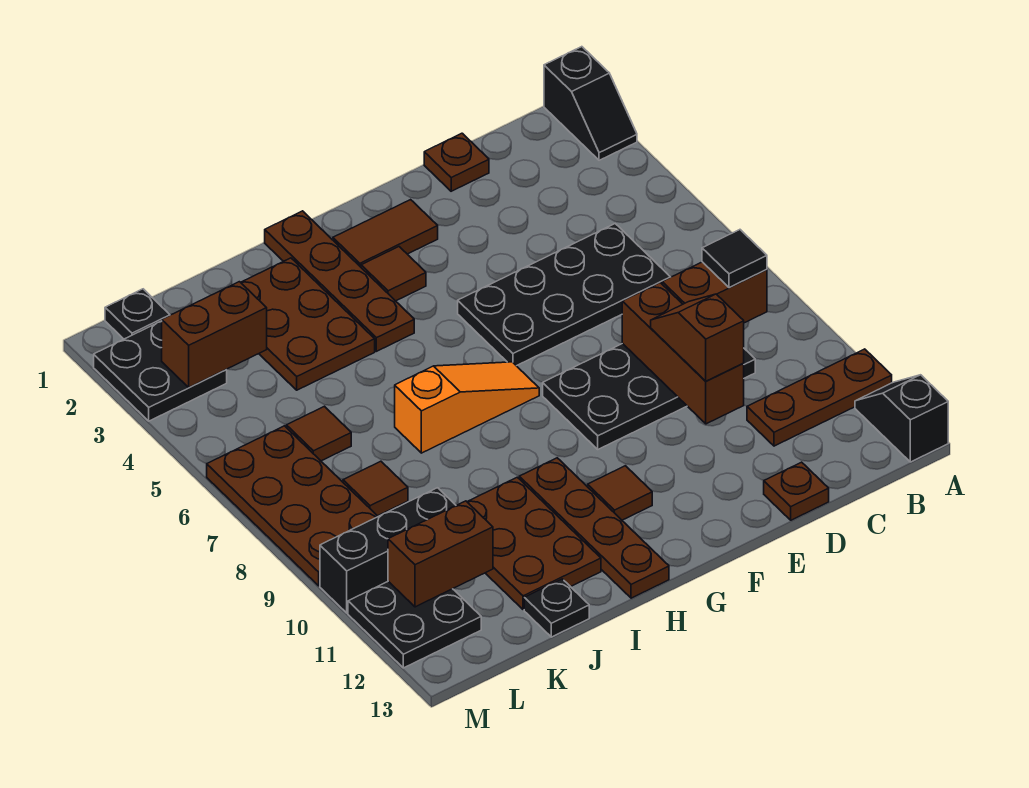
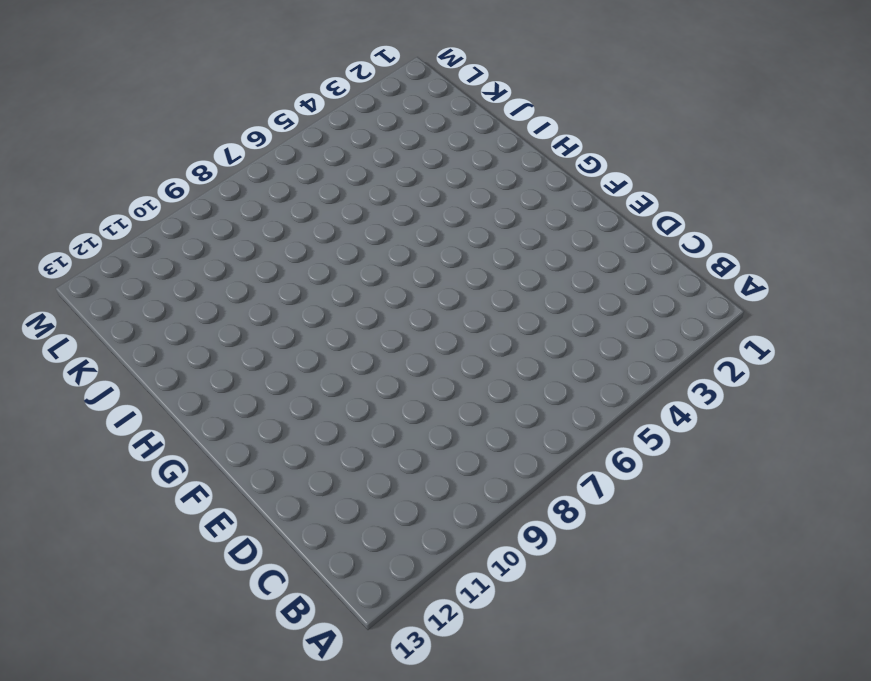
none -> black slope A1:A2 level 1 top 1
none -> brown plate A11:C11 level 1
none -> black slope A12:A13 level 1 top 13

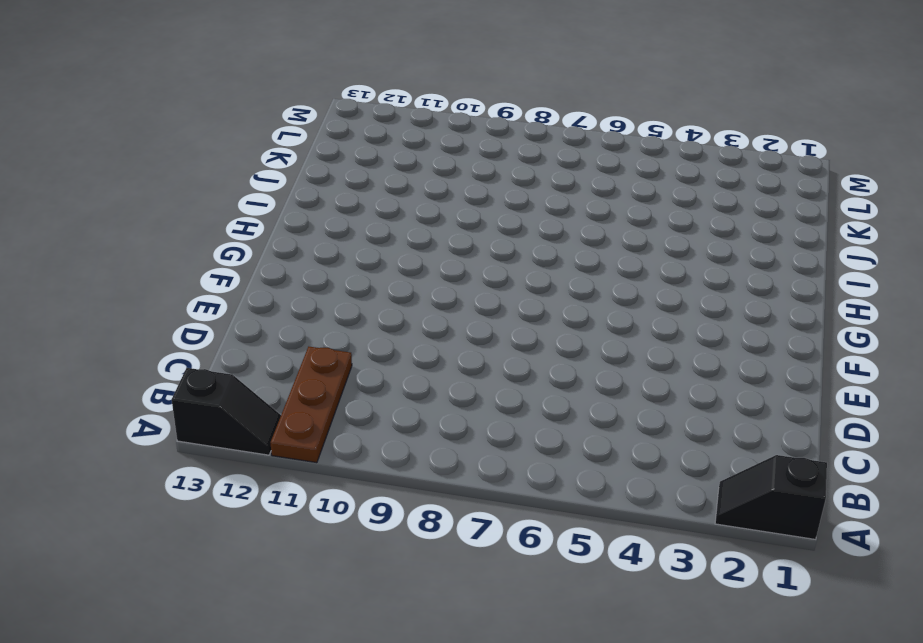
none -> black plate C5:F6 level 1
none -> black plate C8:F9 level 1
none -> brown plate D1 level 1

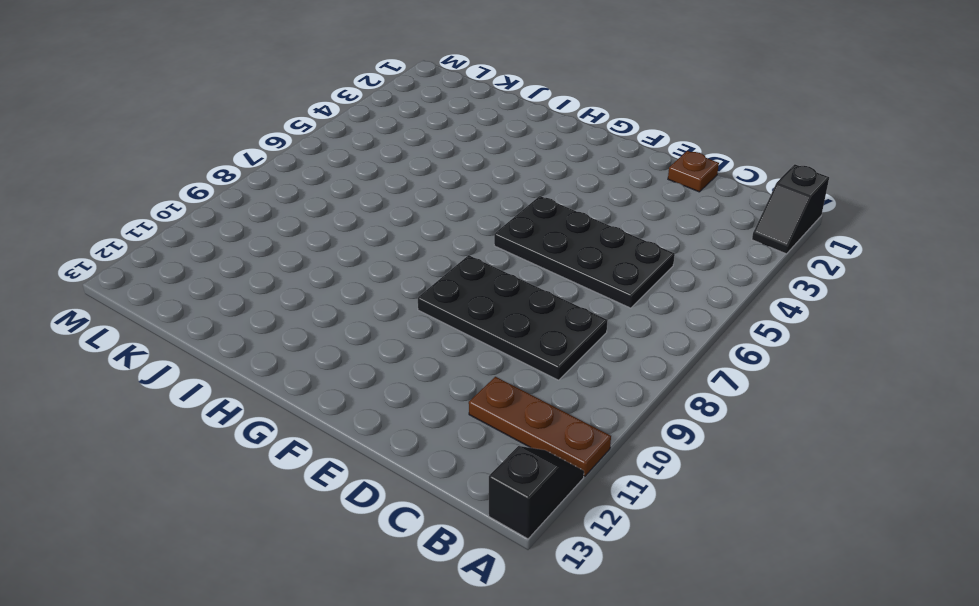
none -> brown plate D13 level 1
none -> brown tile F2:G2 level 1
none -> brown tile G3 level 1

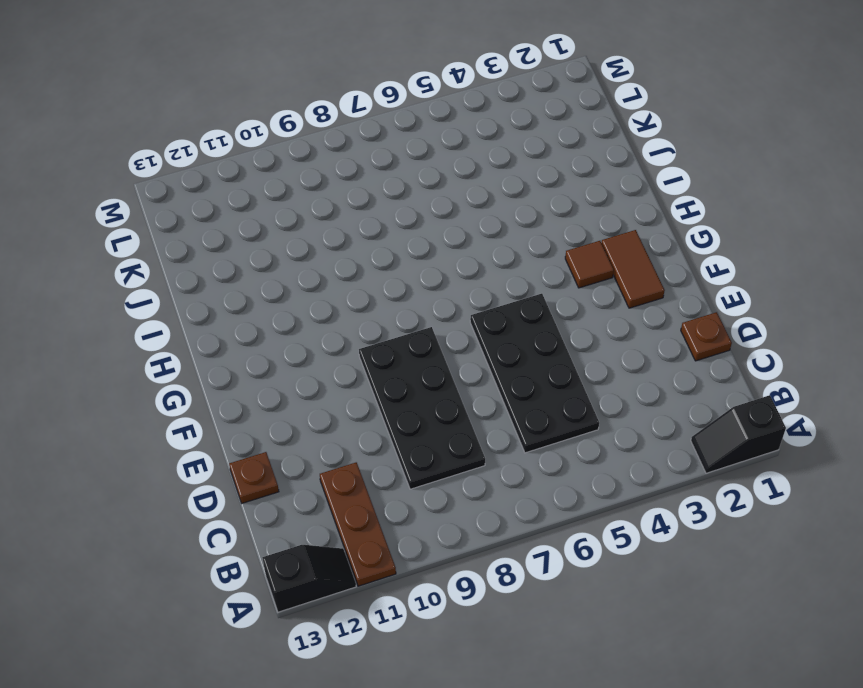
none -> orange slope G7:I7 level 1 top I
none -> brown tile G11 level 1
none -> brown plate H1:H4 level 1

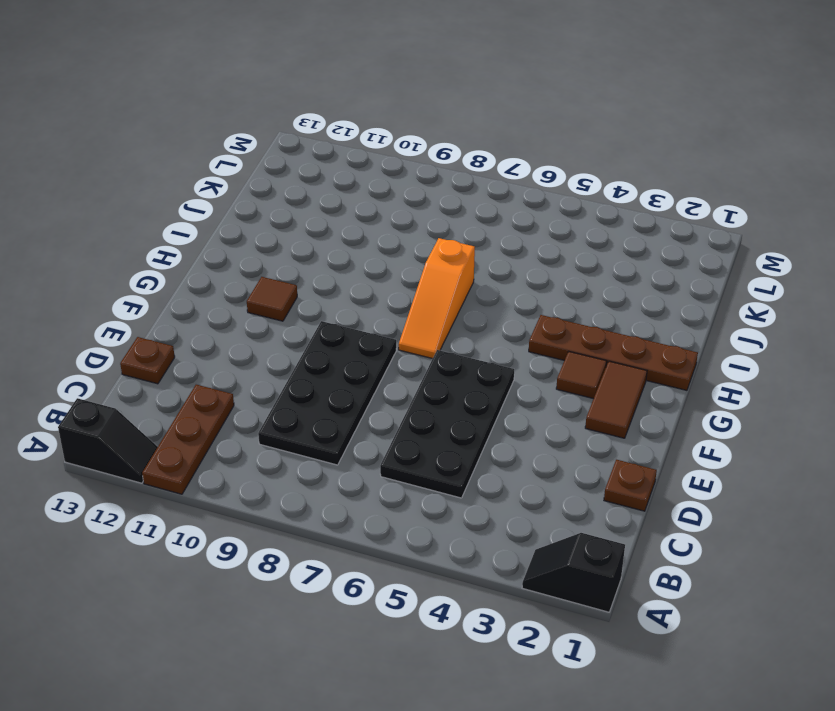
none -> brown plate H10:H13 level 1
none -> brown plate I2:J4 level 1
none -> brown plate I10:J12 level 1

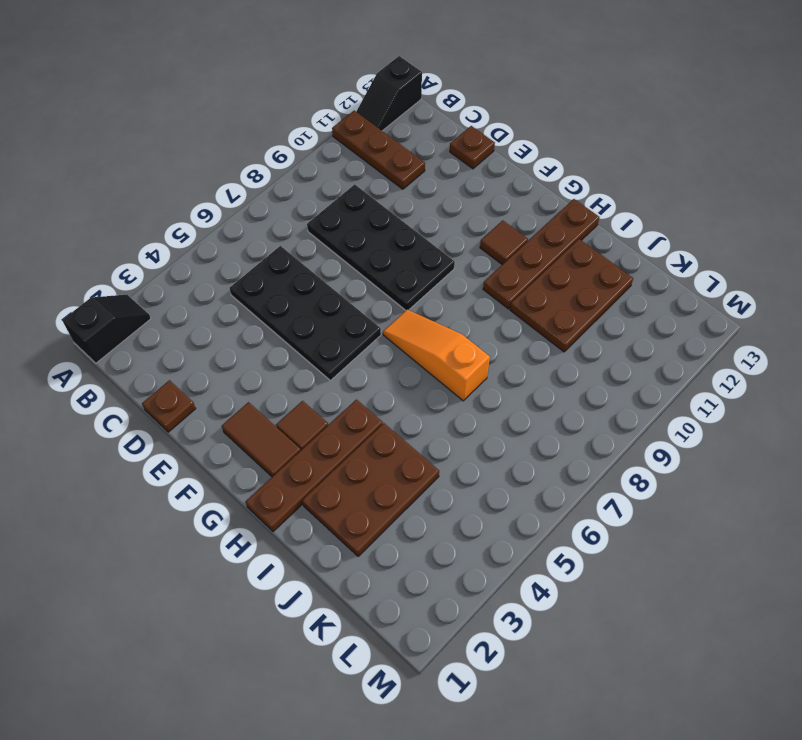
none -> black plate J13 level 1
none -> brown tile K6 level 1
none -> brown tile K8 level 1

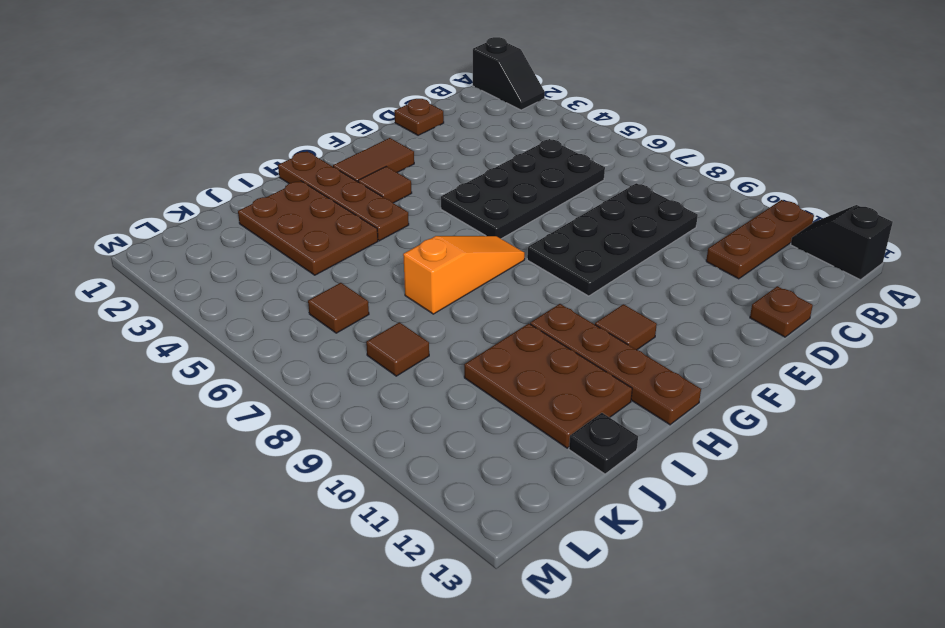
none -> black brick K10:M10 level 1
none -> black plate L1 level 1
none -> black plate L2:M3 level 1

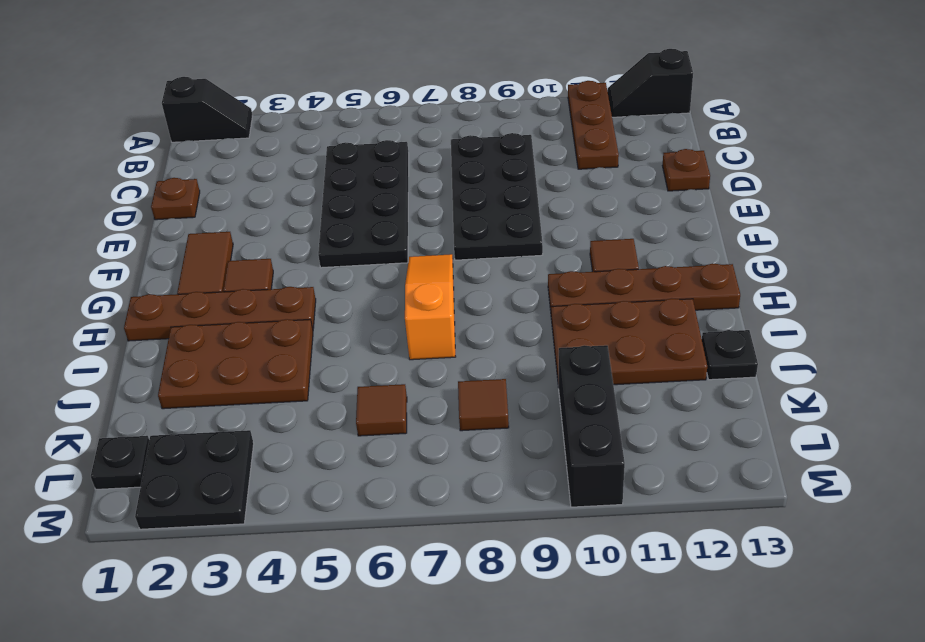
none -> brown plate L6:M9 level 1
none -> black plate L11:M12 level 1
none -> brown brick B8:C8 level 2

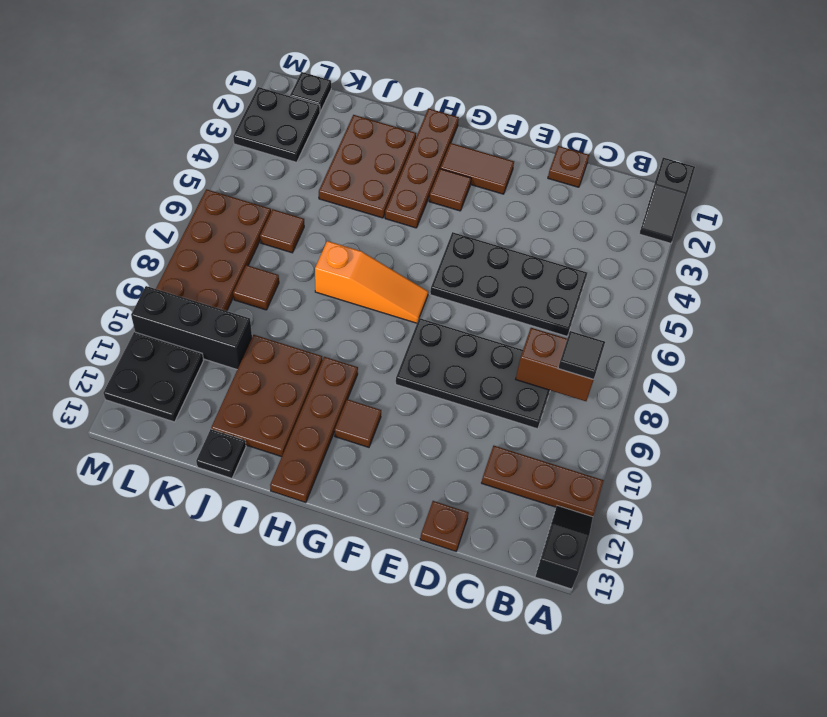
none -> brown brick D8:D10 level 2
none -> brown brick K3:L3 level 2
none -> brown brick K11:L11 level 2

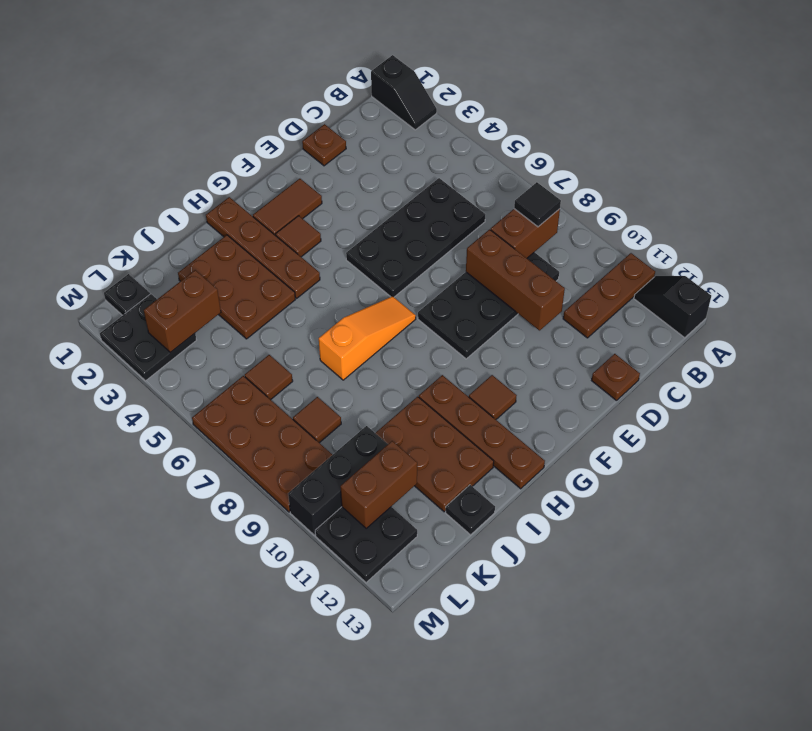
none -> brown slope D9:D10 level 3 top 10

